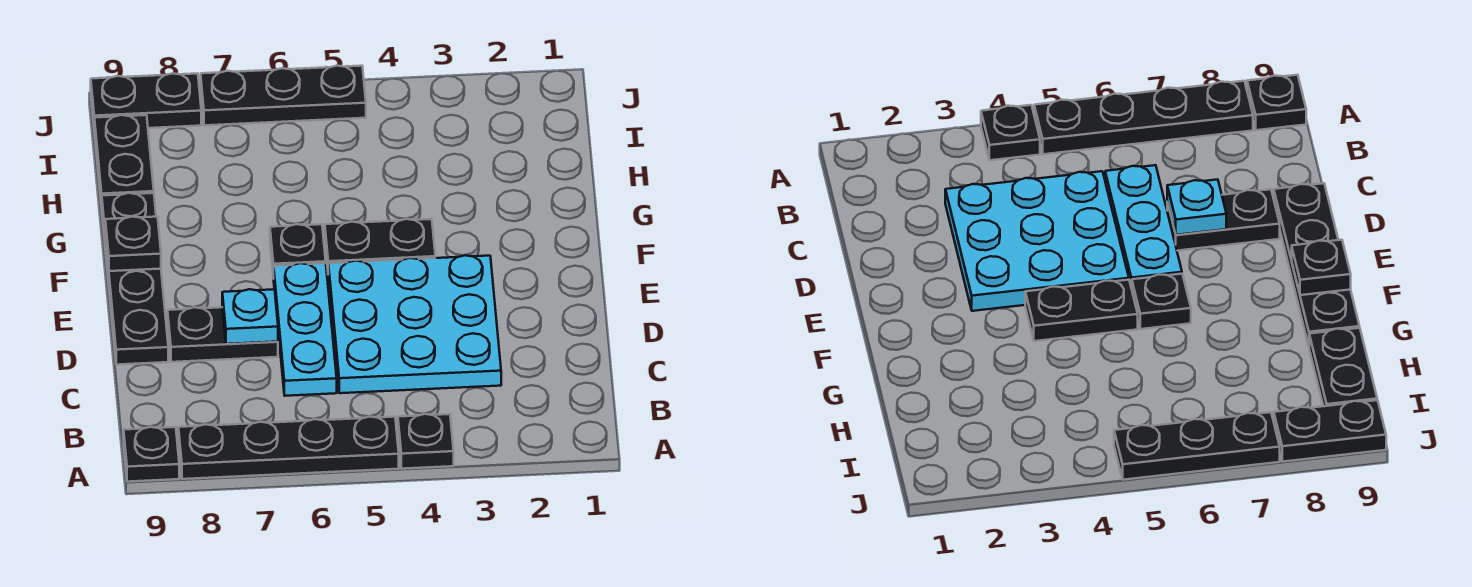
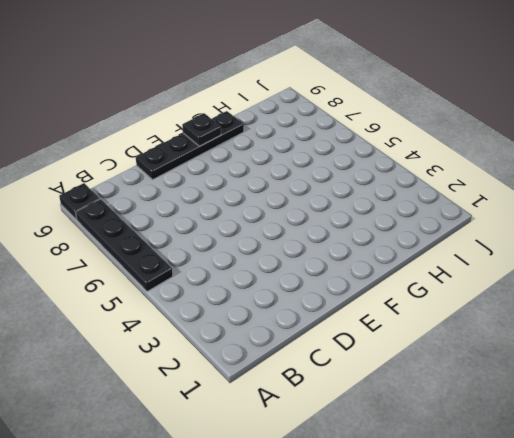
none -> black plate A4 level 1
none -> cyan plate C3:E5 level 1
none -> cyan plate C6:E6 level 1

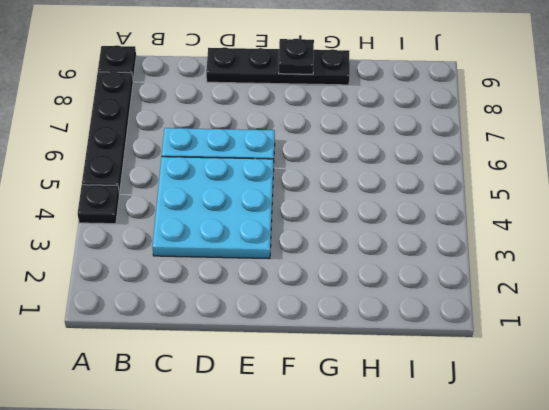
none -> black plate D7:D8 level 1
none -> black plate F4:F5 level 1
none -> black plate F6 level 1

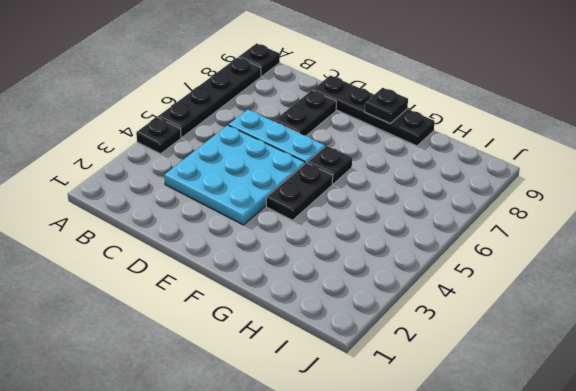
none -> black plate H9:I9 level 1
none -> black plate J5:J7 level 1
none -> black plate J8:J9 level 1

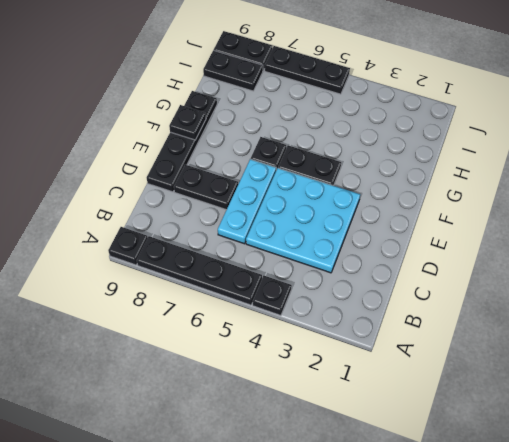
black plate I8:I9 level 1 -> black plate H9:I9 level 1
none -> cyan plate D7 level 2

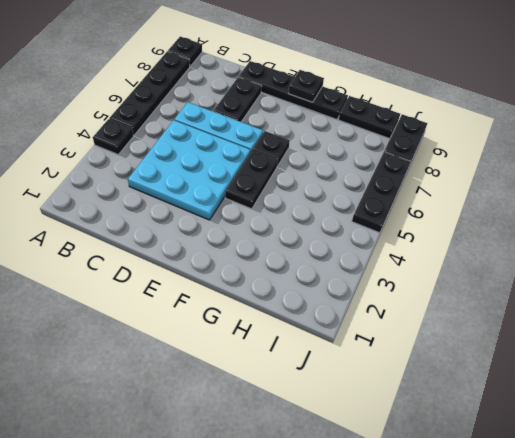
none -> cyan plate D7 level 2

